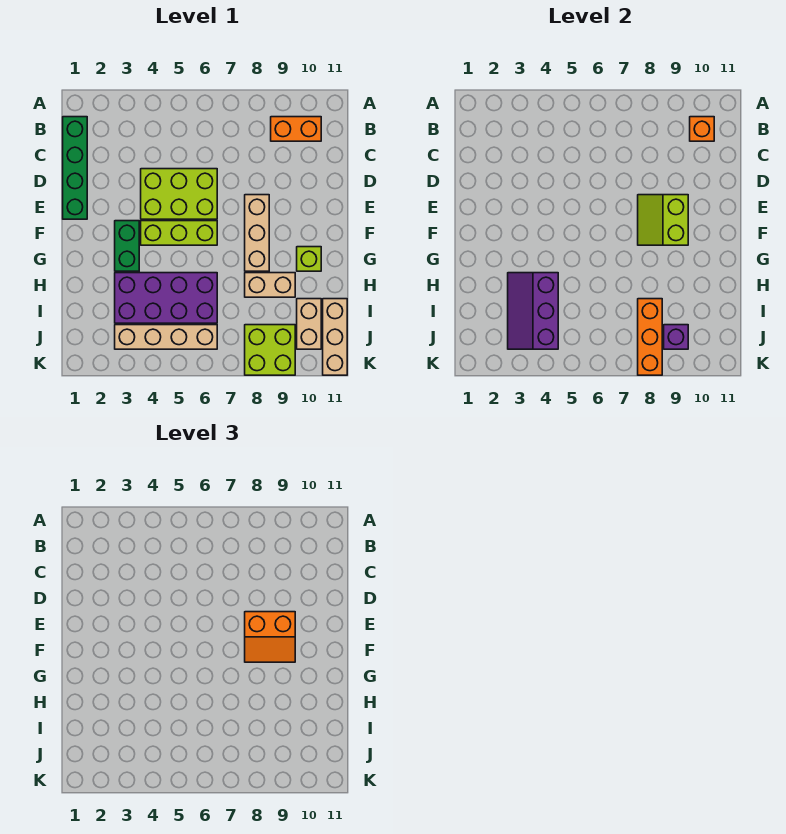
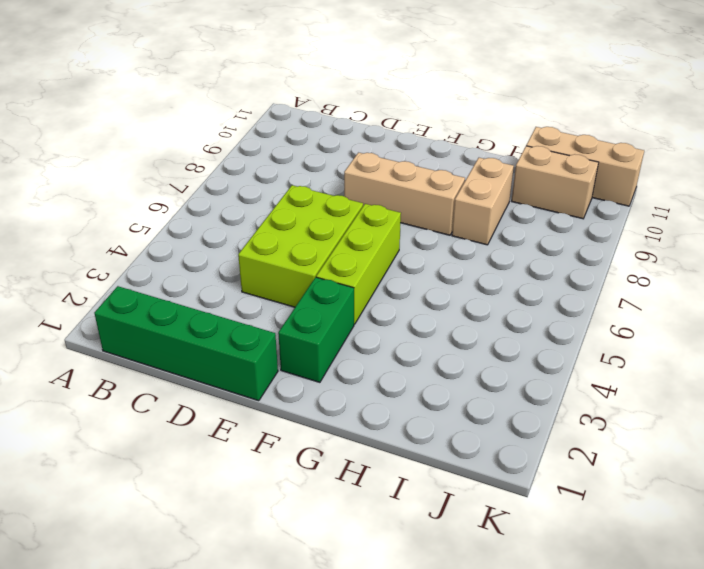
green brick F2:F3 level 1 -> green brick F3:G3 level 1
none -> orange brick B9:B10 level 1
none -> lime brick G10 level 1
none -> purple brick H3:I6 level 1

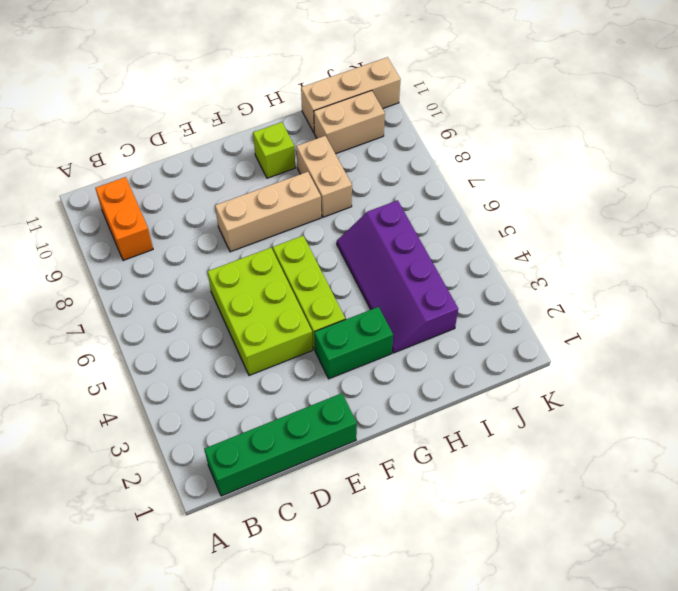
purple slope H3:I6 level 1 top I -> purple brick H3:I6 level 1
none -> tan brick J3:J6 level 1
none -> lime brick J8:K9 level 1
none -> orange brick B10 level 2

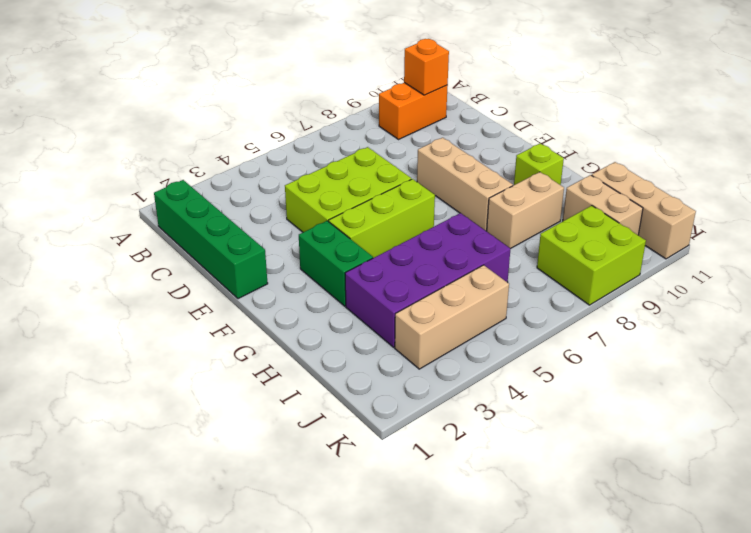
tan brick J3:J5 level 1 -> tan brick J3:J6 level 1
none -> lime slope E8:F9 level 2 top 9
none -> purple slope H3:J4 level 2 top 4
none -> orange brick I8:K8 level 2

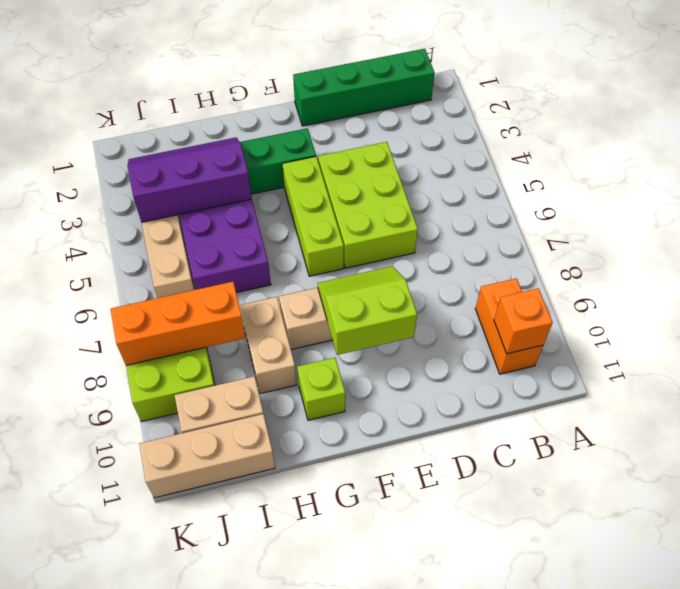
none -> purple brick J9 level 2
none -> orange slope E8:F9 level 3 top E

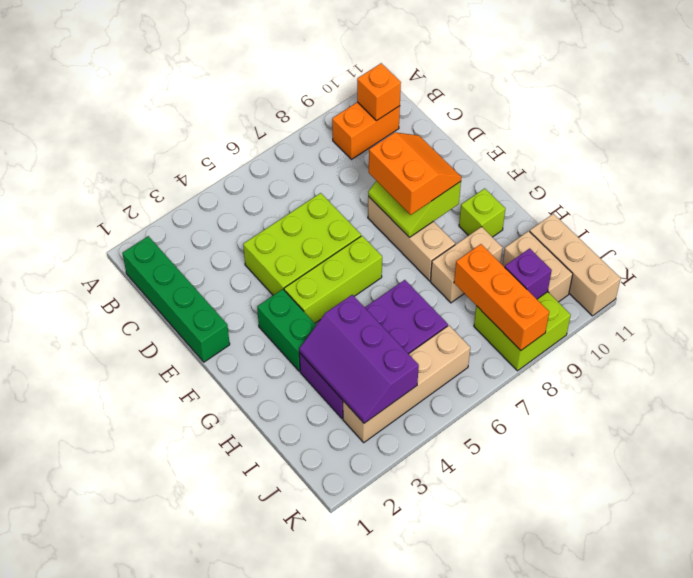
orange slope E8:F9 level 3 top 8 -> orange slope E8:F9 level 3 top E

